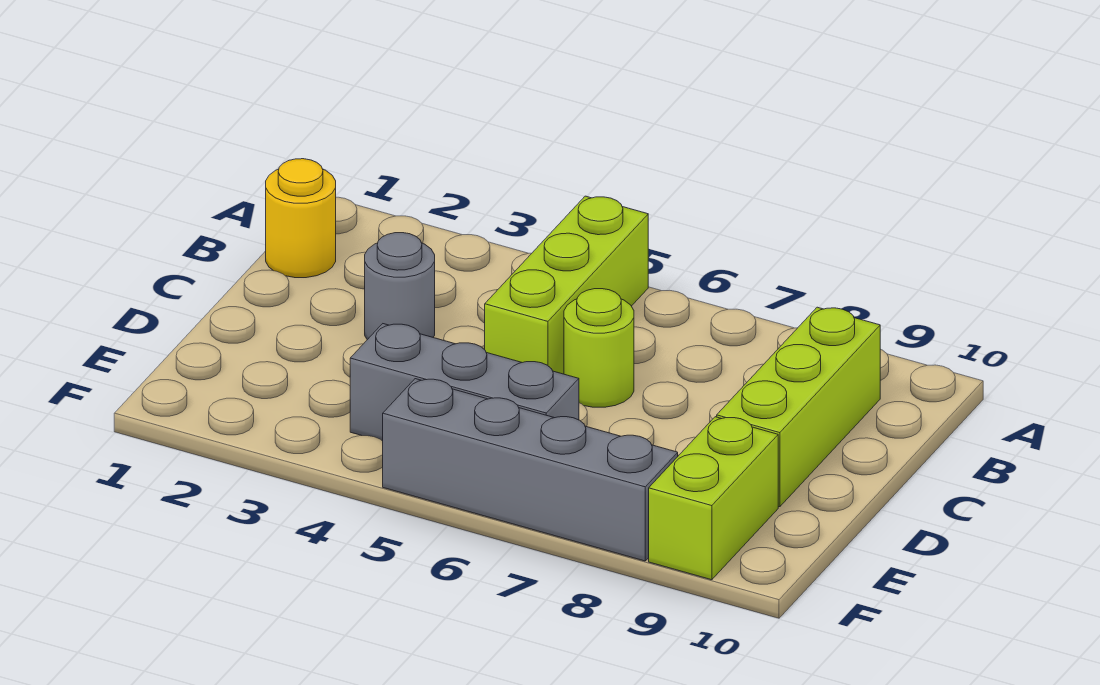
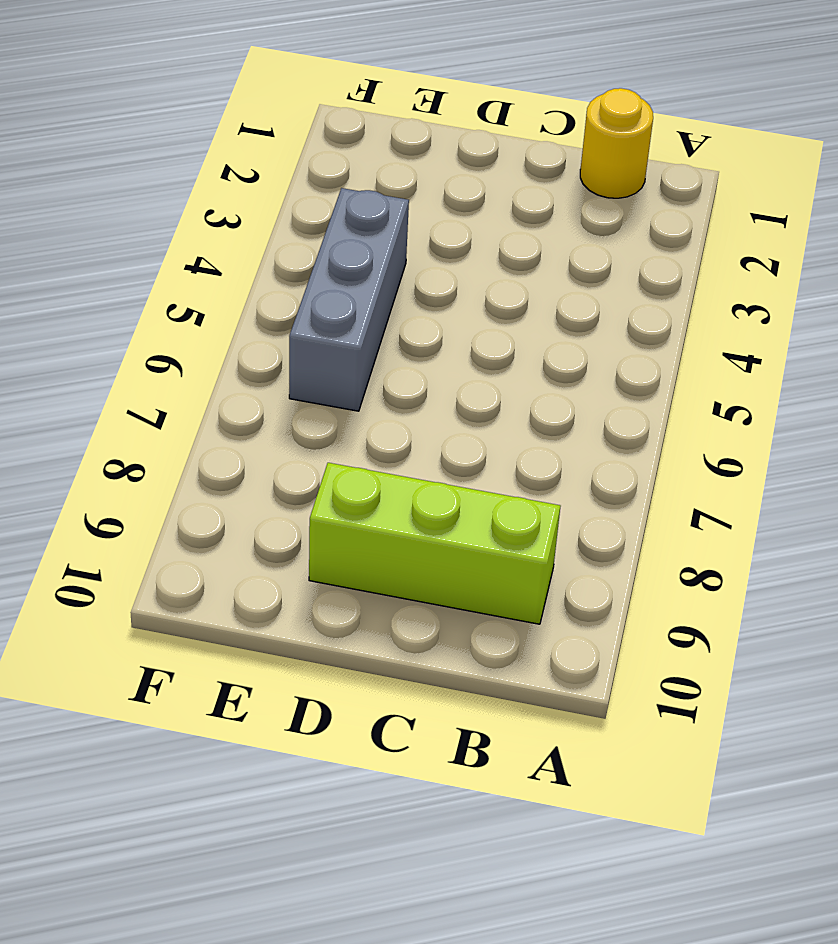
none -> lime brick A5:C5 level 1
none -> grey round brick C3 level 1

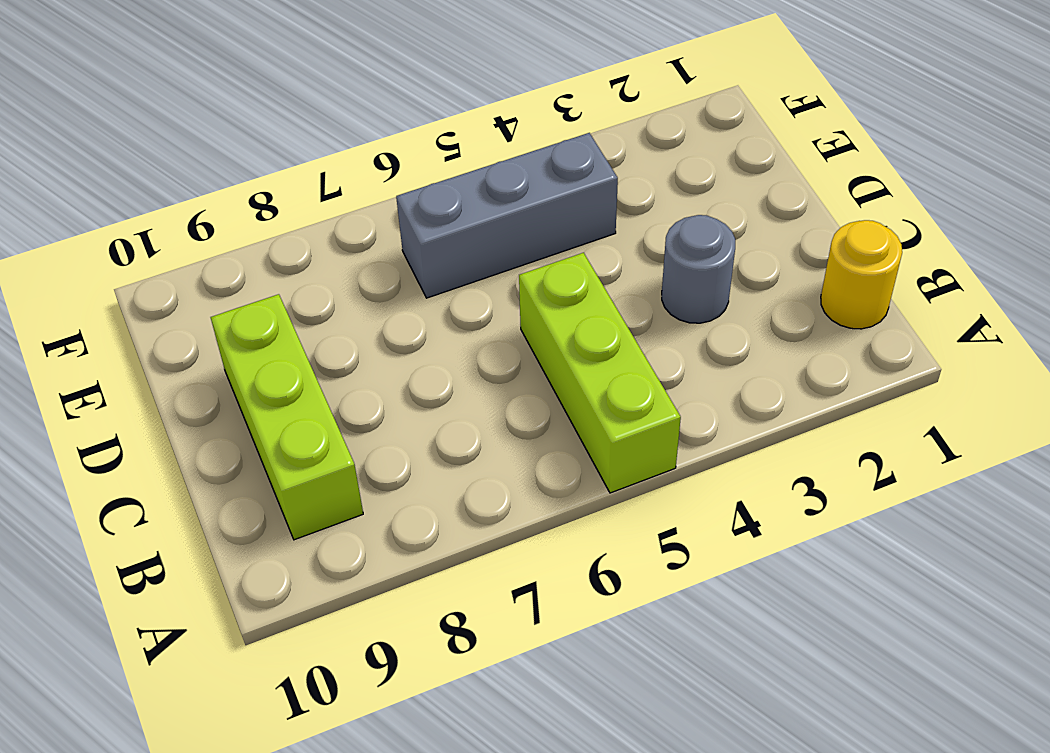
none -> lime round brick C6 level 1
none -> lime brick E9:F9 level 1

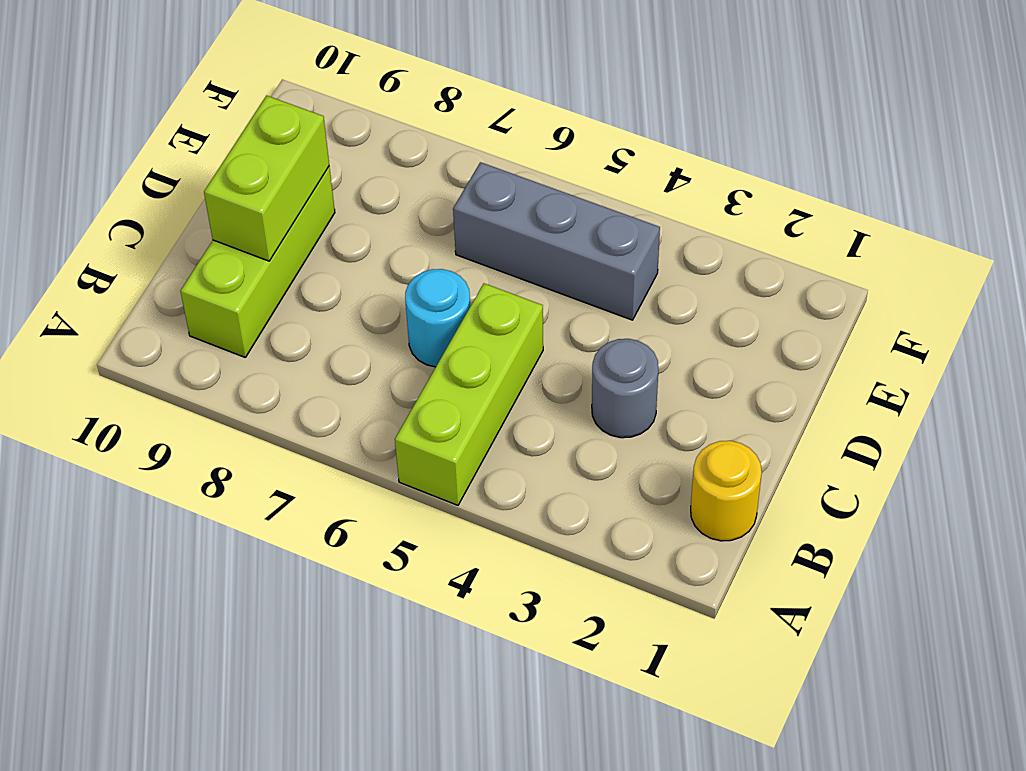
cyan round brick C6 level 1 -> lime round brick C6 level 1
lime brick C9:D9 level 2 -> lime brick E9:F9 level 1
none -> grey brick F5:F8 level 1

